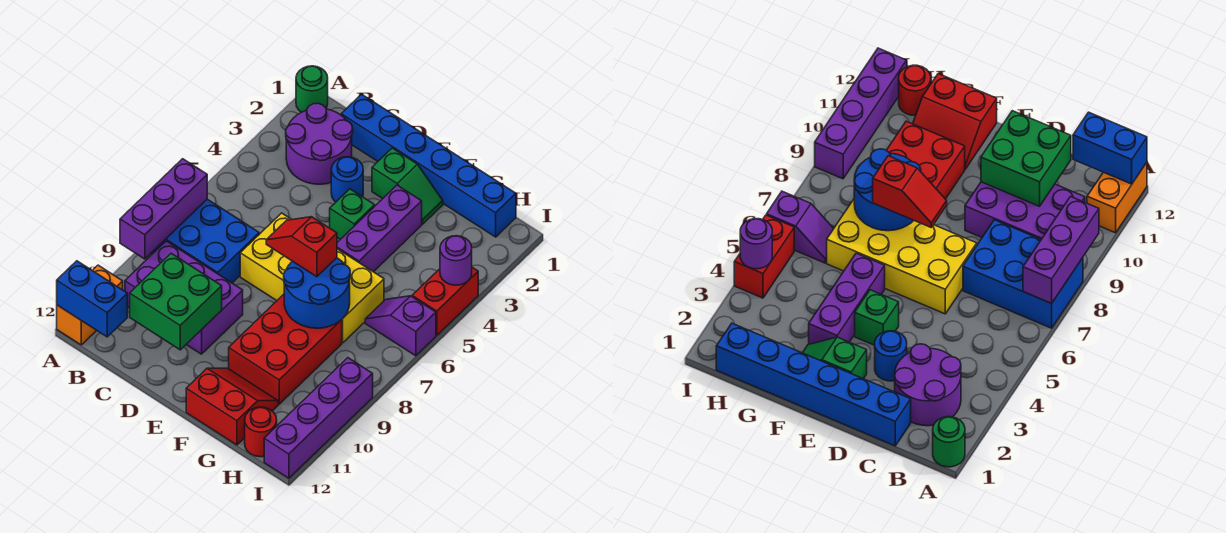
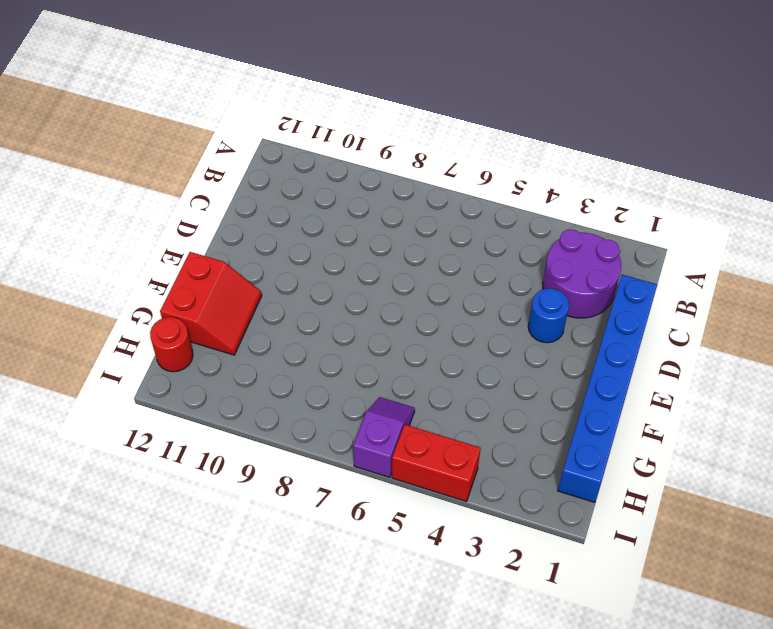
none -> green round brick A1 level 1
none -> blue brick A7:C8 level 1
none -> orange brick A11:A12 level 1

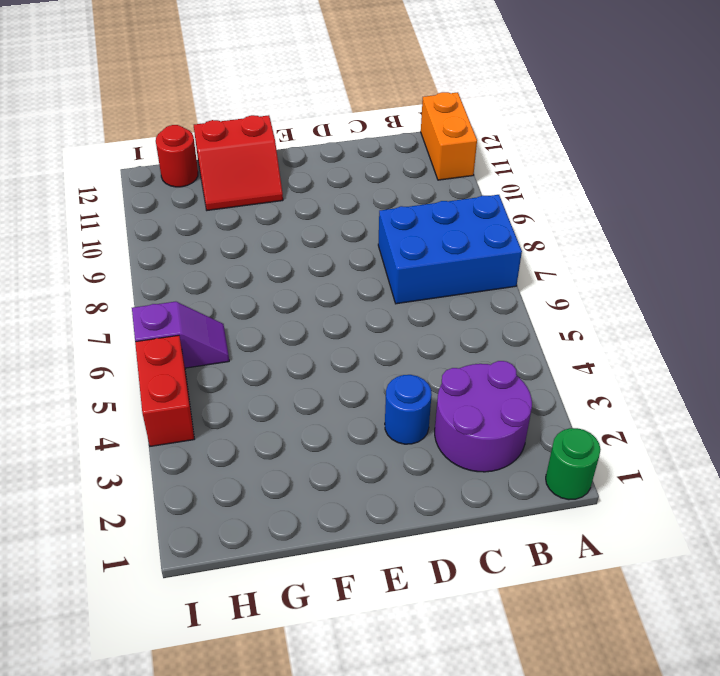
none -> purple brick B9:D10 level 1
none -> blue brick C1:H1 level 1
none -> yellow brick D6:G7 level 1

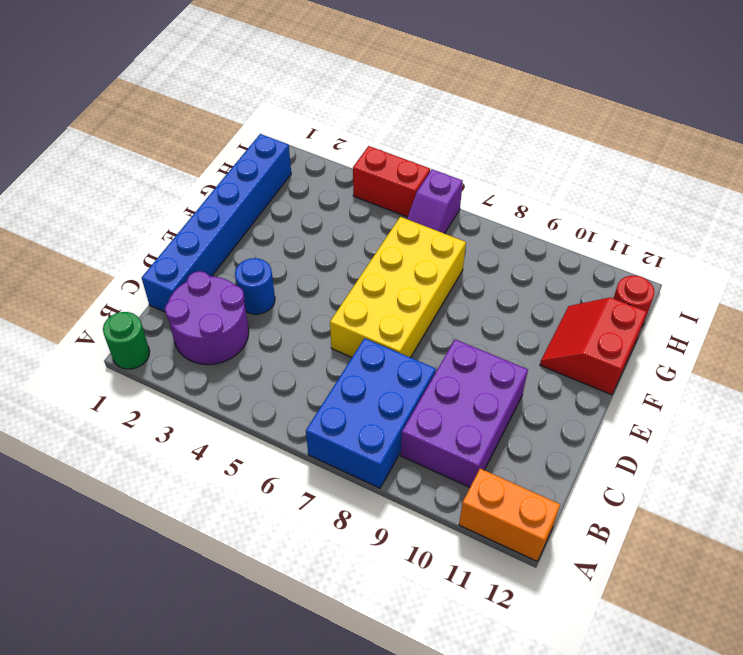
none -> green slope E2:F2 level 1 top E
none -> green brick E4 level 1
none -> purple brick F3:F5 level 1

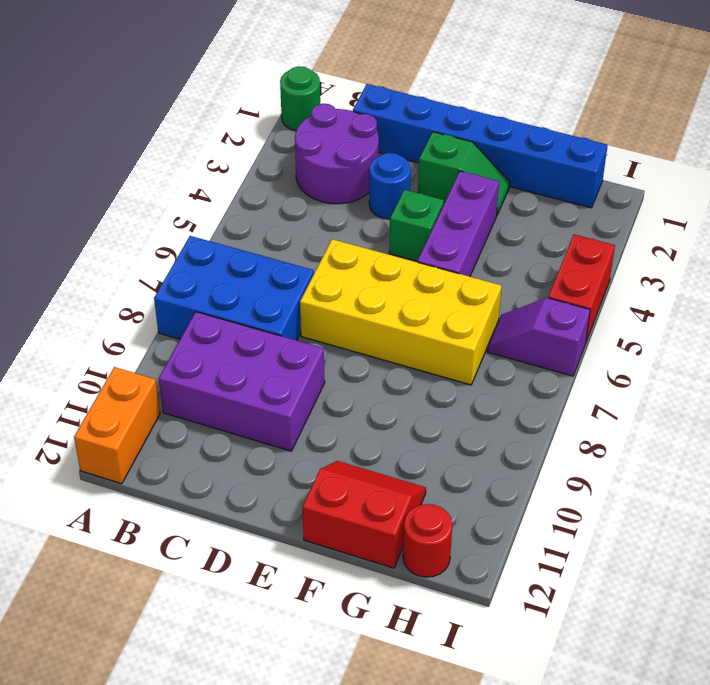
none -> red brick F8:G10 level 1
none -> purple brick I9:I12 level 1
none -> purple brick A7:A9 level 2

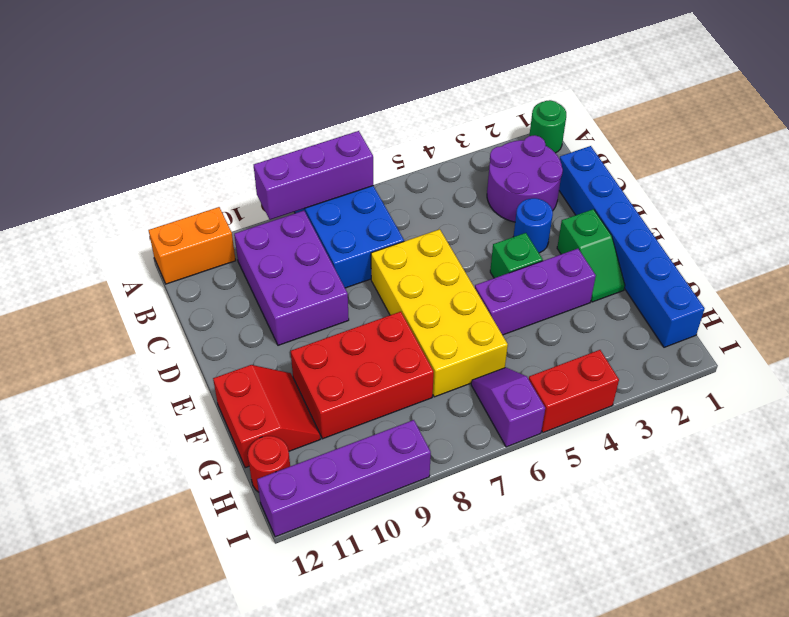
none -> blue brick A12:B12 level 2
none -> green brick C10:D11 level 2
none -> blue round brick F7:G8 level 2

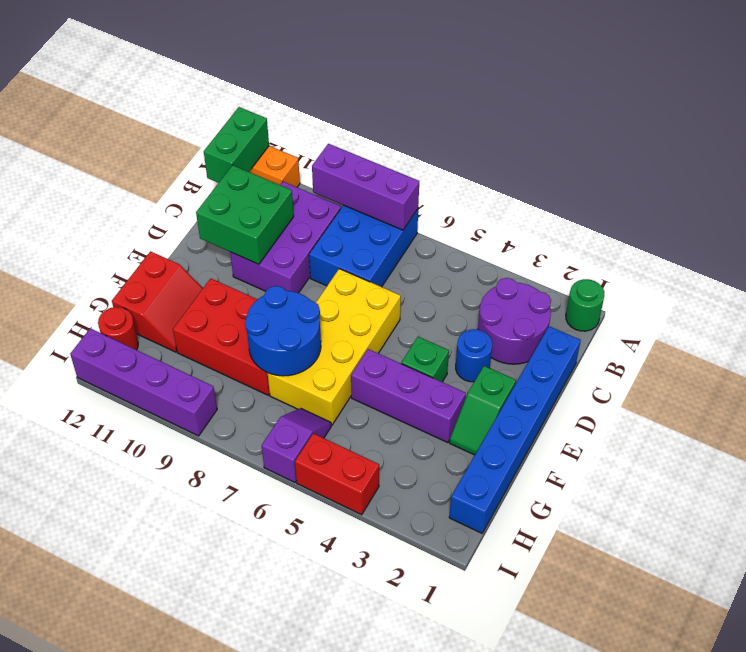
green brick A12:B12 level 2 -> blue brick A12:B12 level 2
none -> purple round brick I4 level 2
none -> red slope E7:F7 level 3 top F

